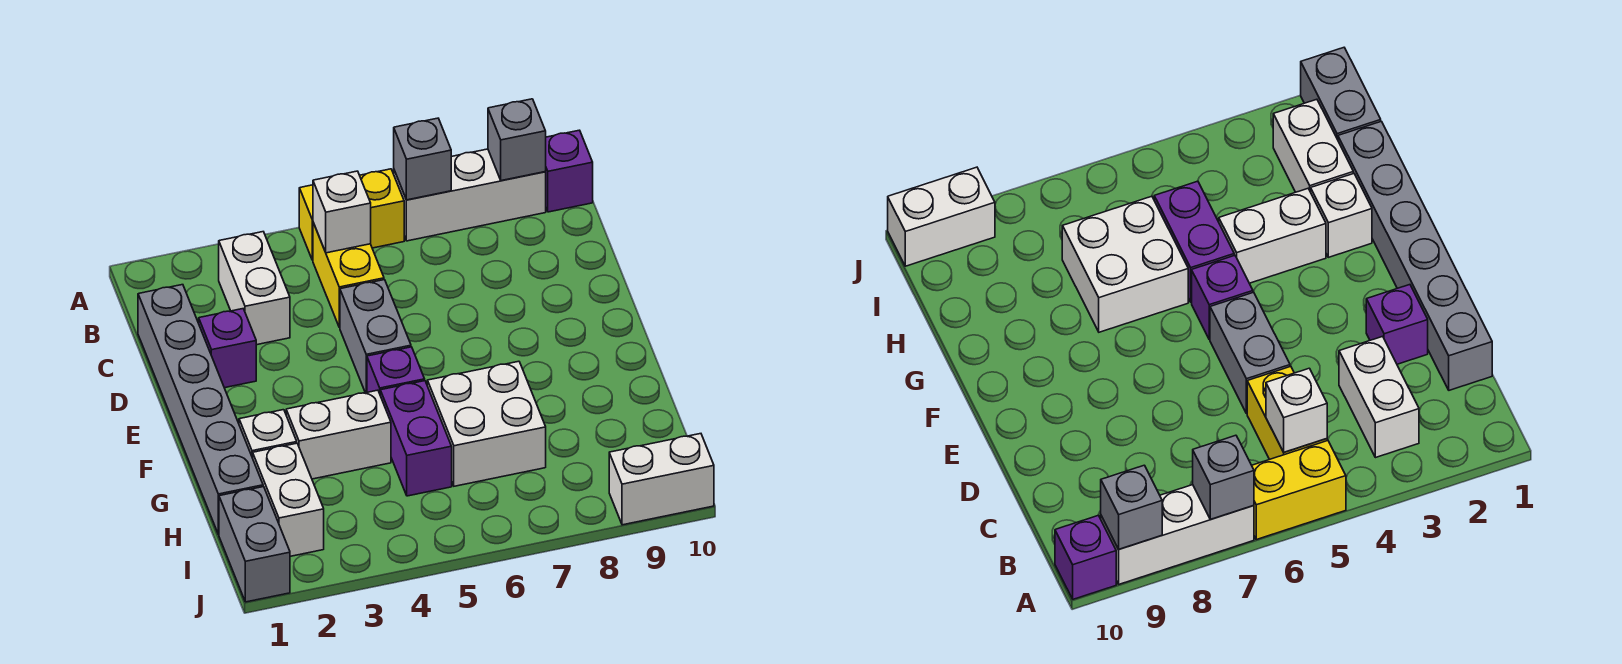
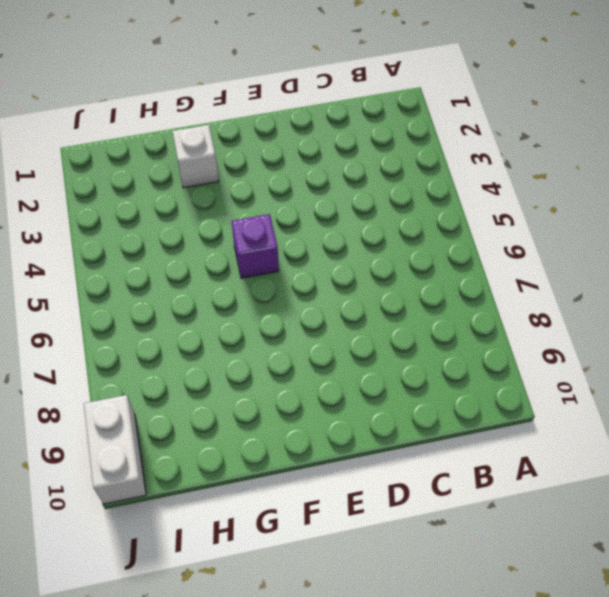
none -> yellow brick A5:A6 level 1
none -> white brick A7:A9 level 1
none -> purple brick A10 level 1

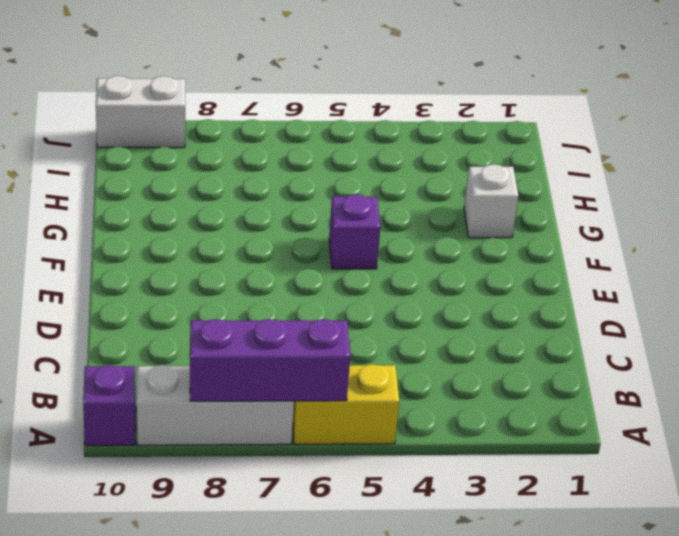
purple brick A6:A8 level 2 -> grey brick A7 level 2
none -> white brick B3:C3 level 1
none -> yellow brick B5:C5 level 1
none -> grey brick C1:H1 level 1

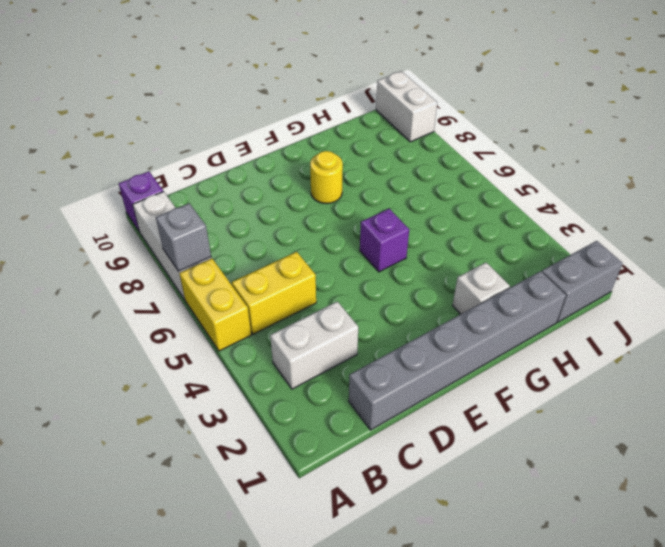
yellow round brick F8 level 1 -> none
none -> purple brick D2 level 1
none -> grey brick D5:E5 level 1
none -> white brick G3:G4 level 1

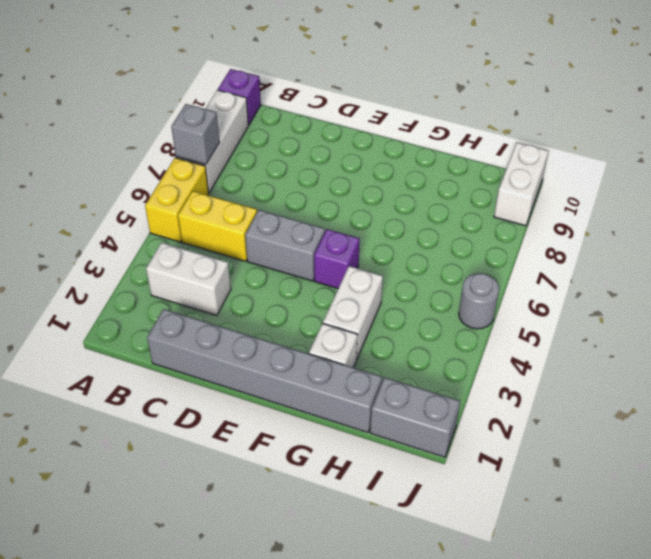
grey round brick J5 level 1 -> none
none -> purple brick D2 level 1
none -> purple brick G5:H5 level 1
none -> white brick G6:H7 level 1

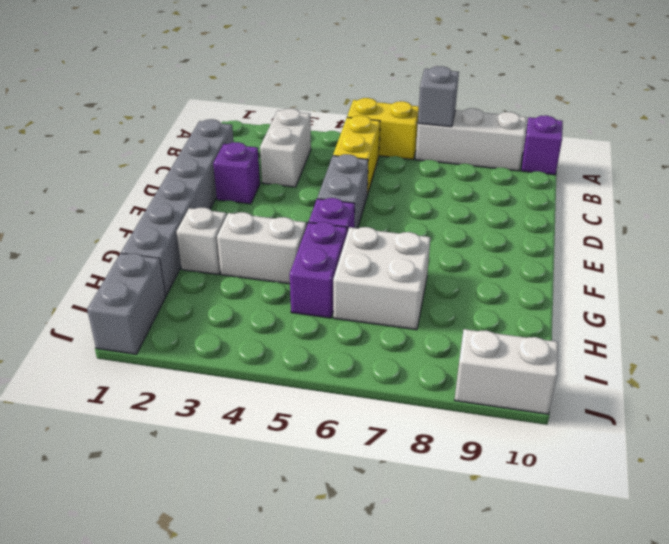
none -> white brick H2:I2 level 1
none -> grey brick A9 level 2
none -> white brick B5 level 2

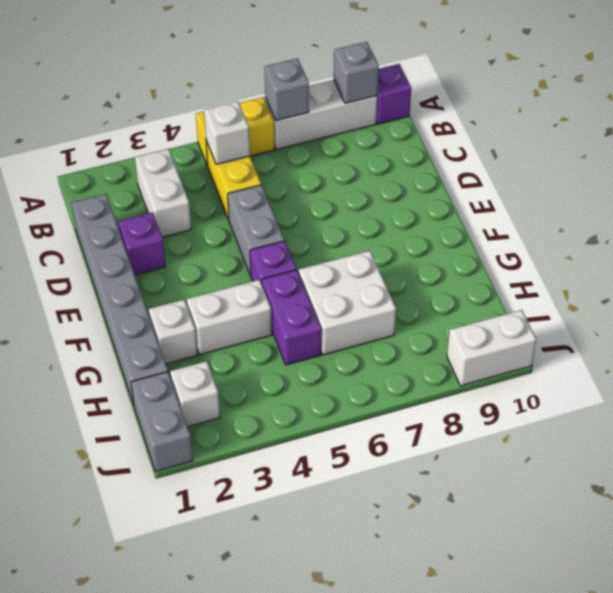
white brick I2 level 1 -> white brick H2:I2 level 1

